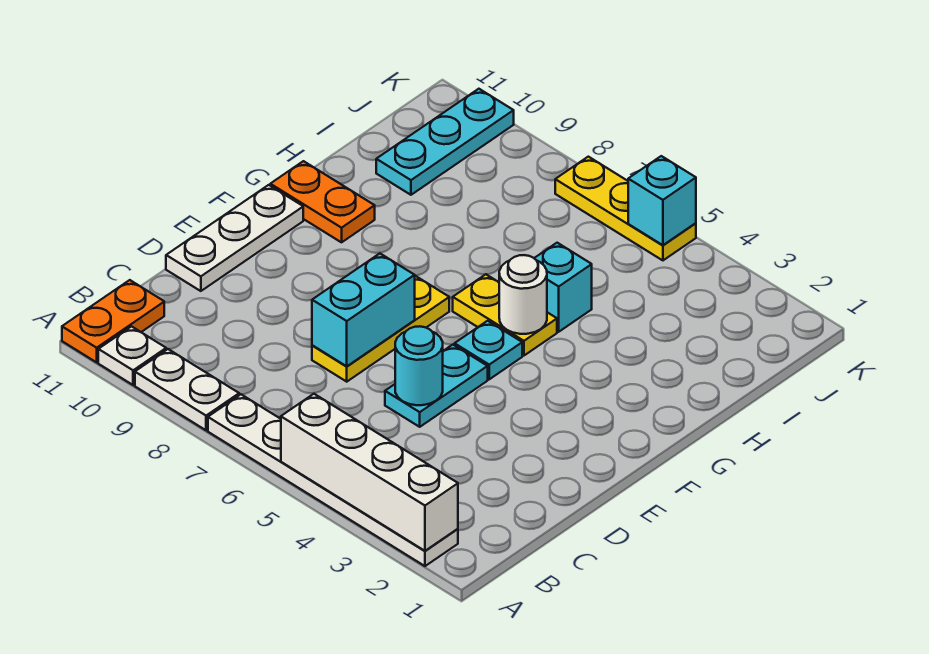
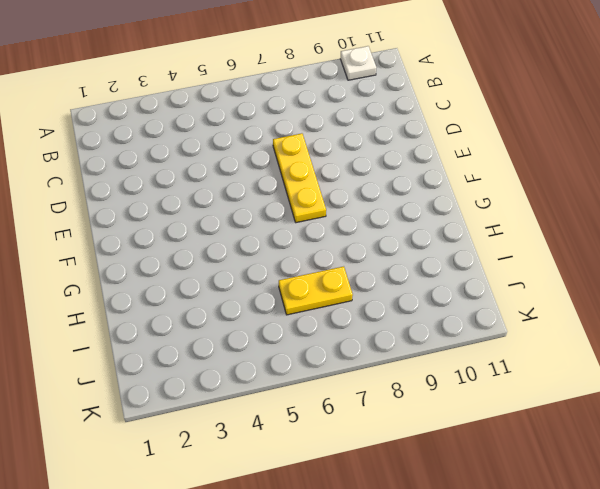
yellow plate I6:I7 level 1 -> yellow plate G5:G6 level 1
none -> white plate A2:A7 level 1
none -> white plate A8:A9 level 1
none -> orange plate A11:B11 level 1

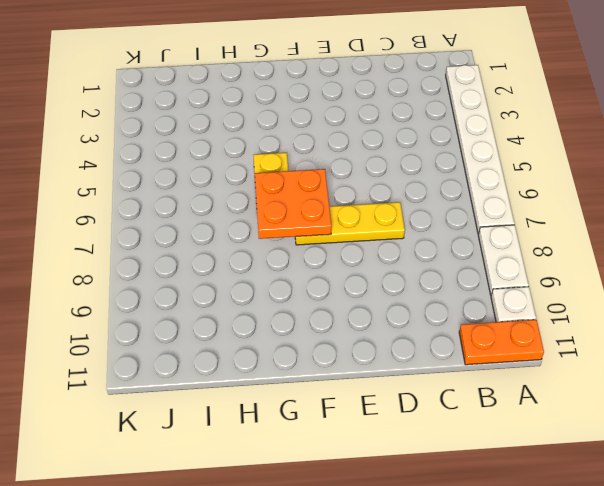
orange plate F6:G7 level 2 -> none
none -> cyan plate D5:E5 level 1
none -> white plate D11:F11 level 1
none -> cyan plate F5 level 1

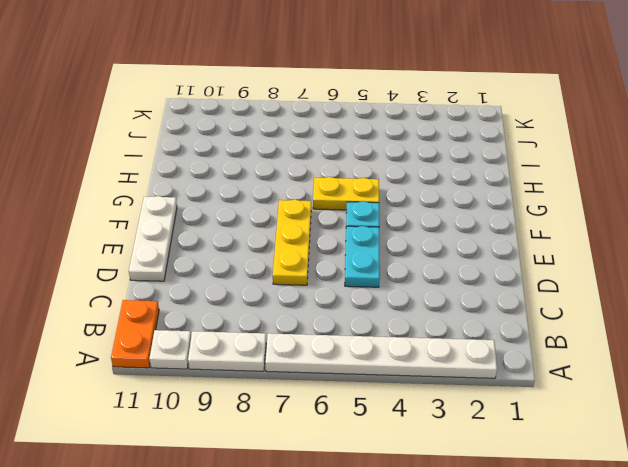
none -> orange plate G10:G11 level 1
none -> cyan brick H5 level 1
none -> cyan plate I10:K10 level 1

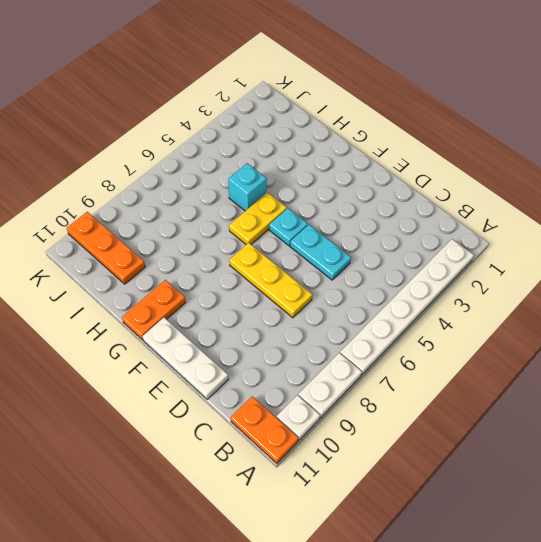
orange plate I10:K10 level 1 -> cyan plate I10:K10 level 1
none -> yellow plate K5:K7 level 1
none -> white brick A2:A5 level 2
none -> cyan round brick D5 level 2

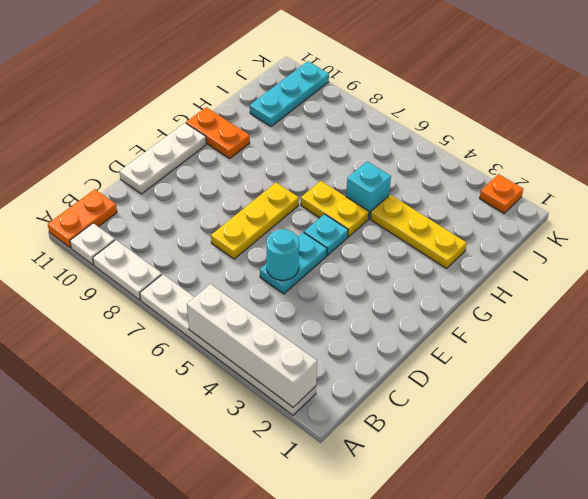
yellow plate H2:H4 level 1 -> yellow plate K5:K7 level 1
orange plate K2 level 1 -> none
none -> cyan brick D7:E7 level 2
none -> white round brick G5 level 2
none -> cyan brick K5 level 2

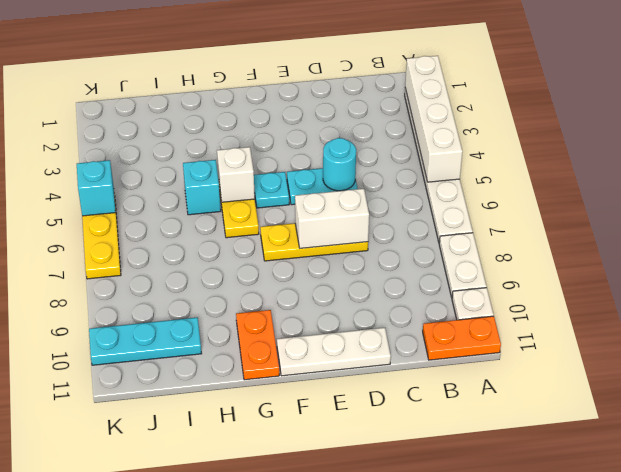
white brick D7:E7 level 2 -> cyan brick D7:E7 level 2
white brick G5 level 2 -> white round brick G5 level 2

